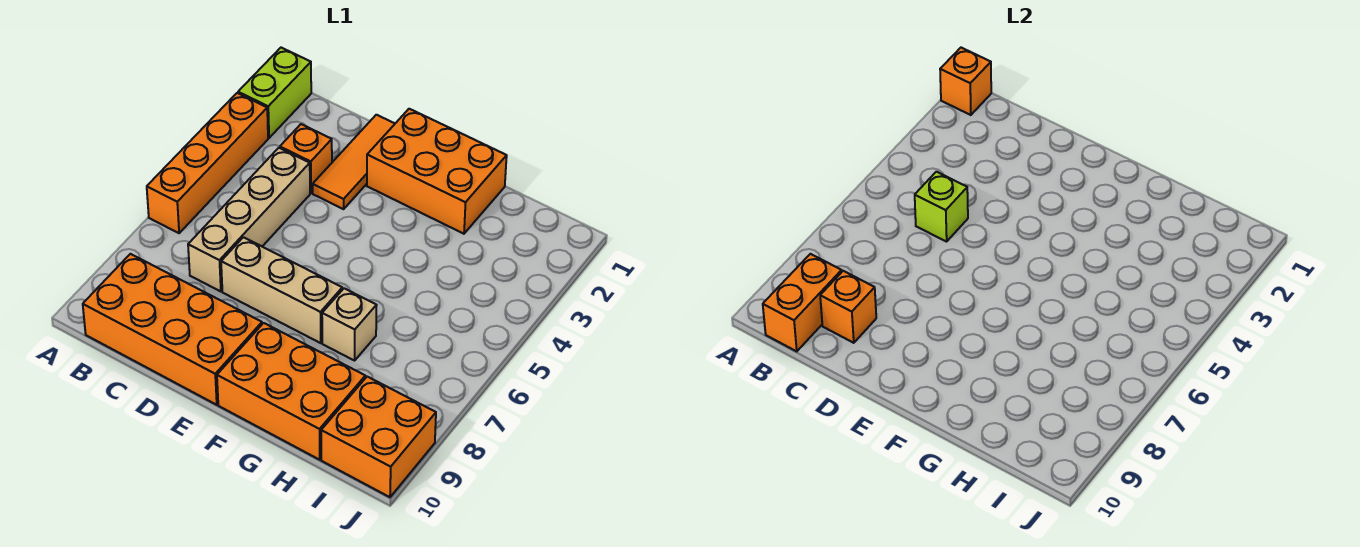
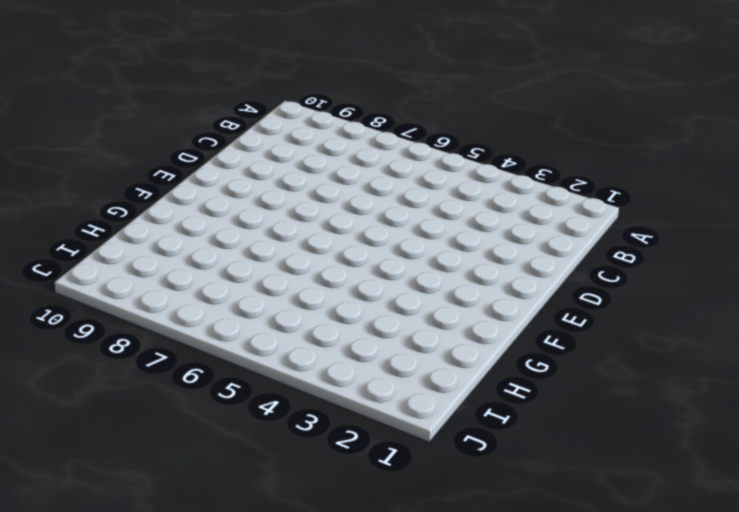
none -> lime brick A1:A2 level 1
none -> orange brick A3:A6 level 1
none -> orange brick B9:E10 level 1

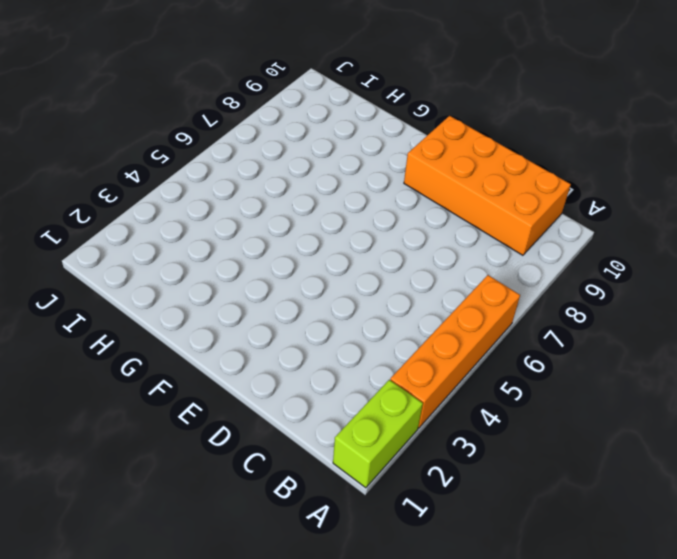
none -> orange brick C3 level 1
none -> tan brick C4:C7 level 1
none -> orange tile D1:D3 level 1

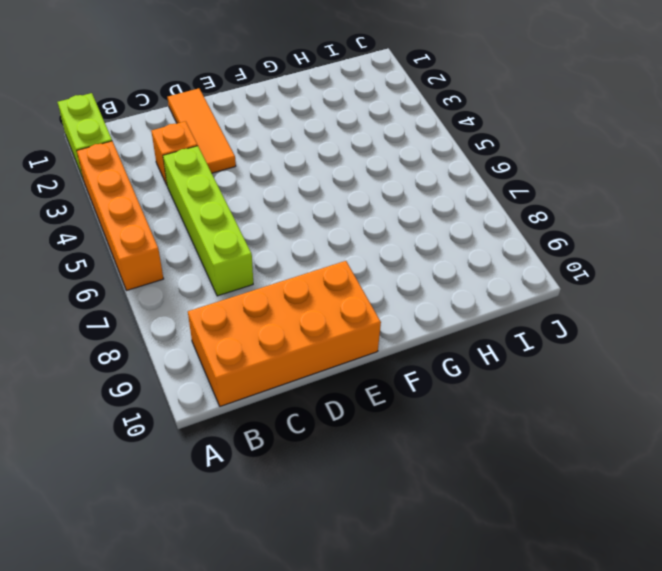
lime brick C4:C7 level 1 -> tan brick C4:C7 level 1
none -> tan brick D7:F7 level 1
none -> orange brick E1:G2 level 1
none -> orange brick F9:H10 level 1

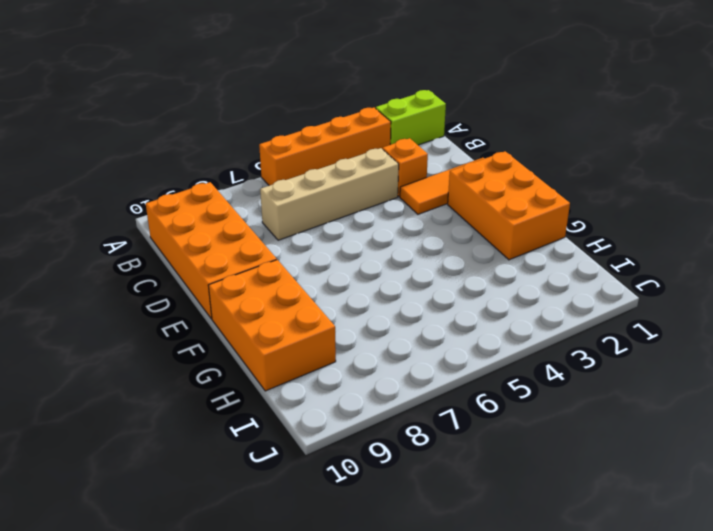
none -> tan brick D7:F7 level 1
none -> tan brick G7 level 1
none -> orange brick I9:J10 level 1

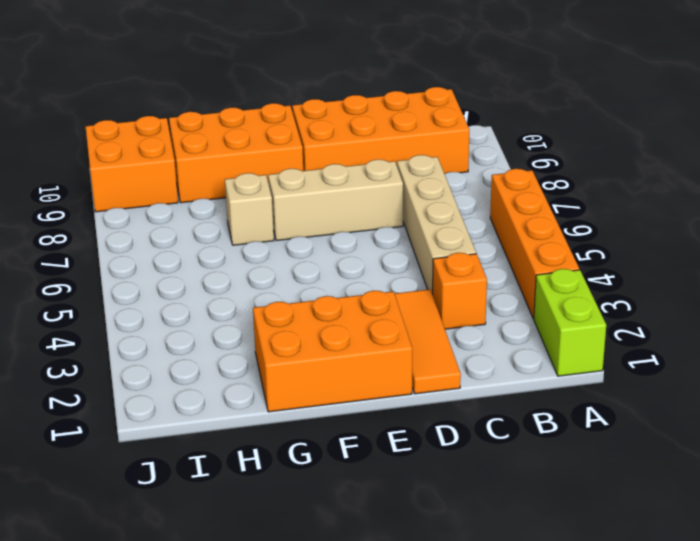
none -> orange brick A1 level 2
none -> orange brick B9:B10 level 2
none -> lime brick C5 level 2

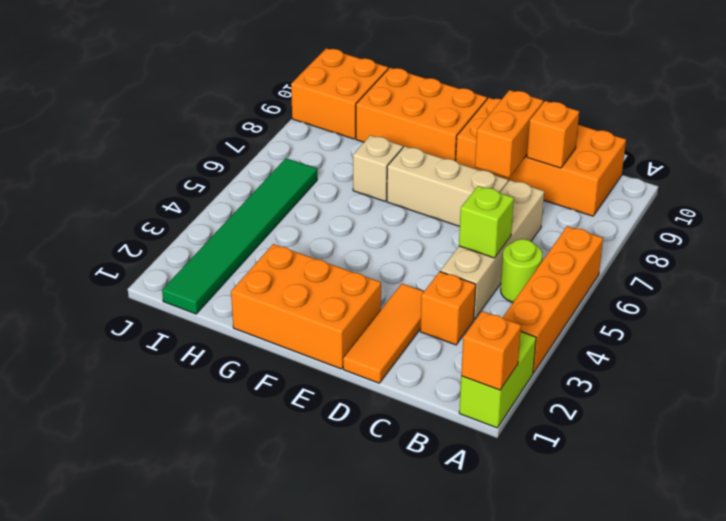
lime round brick B5 level 1 -> none
orange brick D8:D9 level 2 -> orange brick B9:B10 level 2
green tile I1:I6 level 1 -> none

